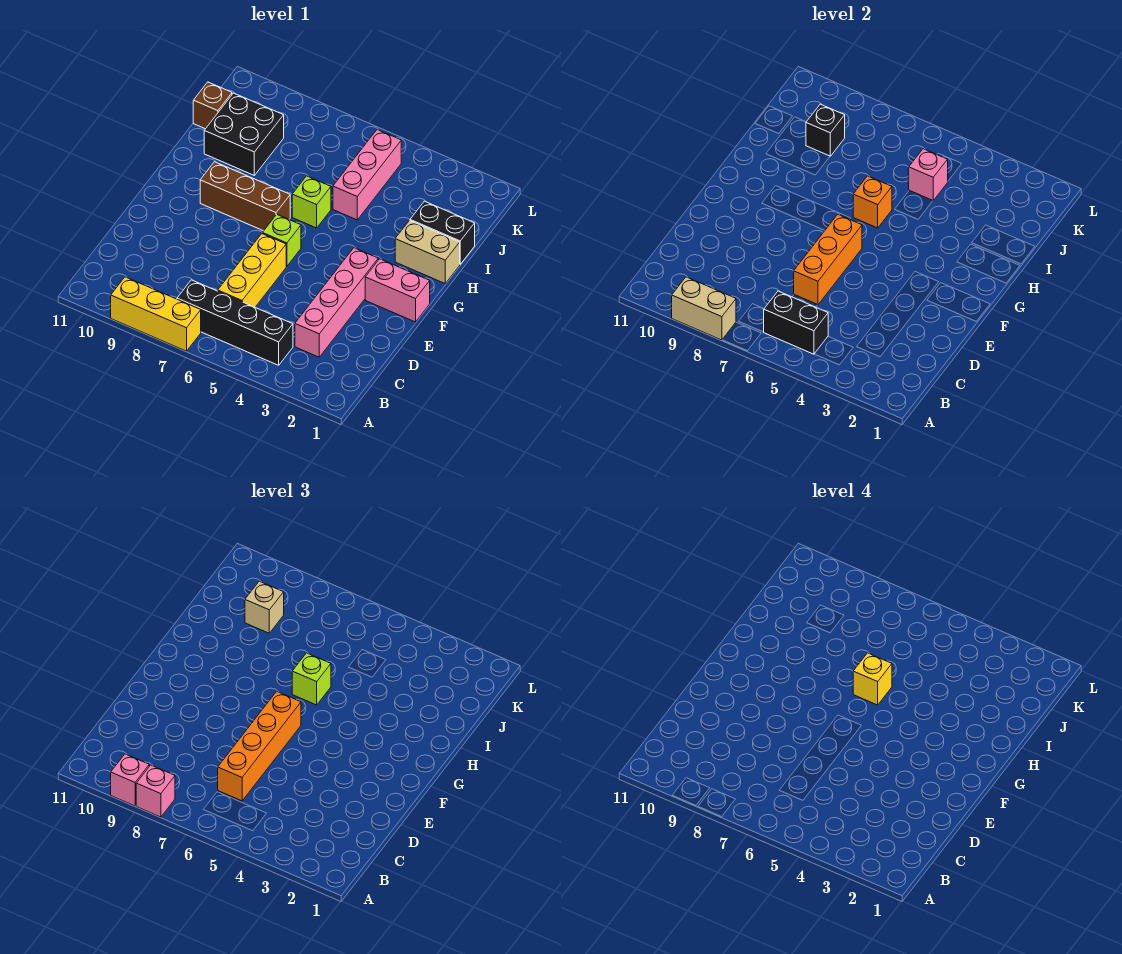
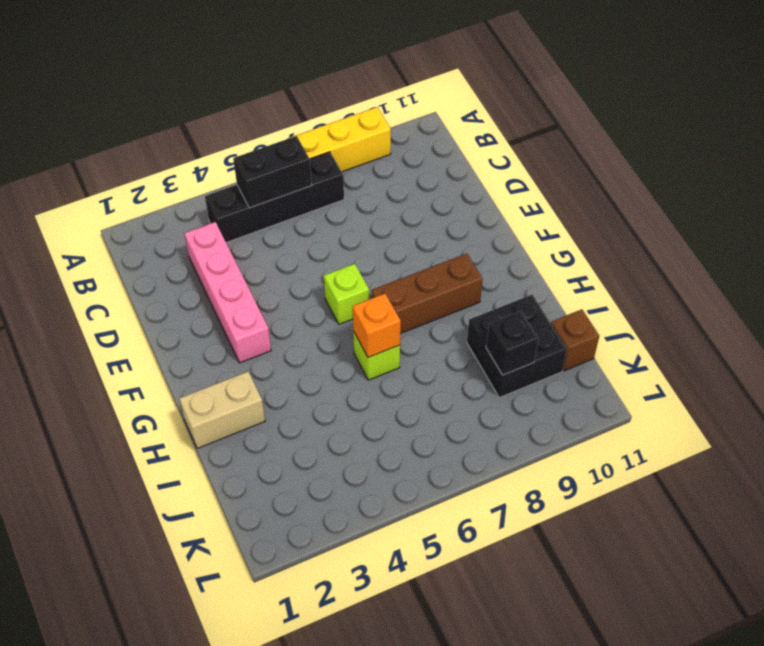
none -> yellow brick C6:E6 level 1
none -> pink brick F1:F2 level 1
none -> black brick I1:I2 level 1

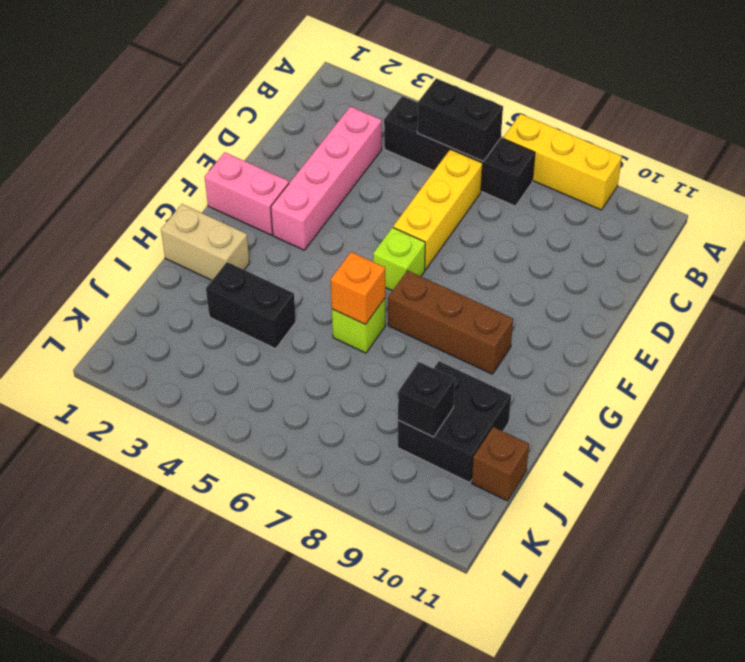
black brick I3:I4 level 1 -> black brick I1:I2 level 1
none -> pink brick I5:K5 level 1
none -> tan brick A8:A9 level 2
none -> orange brick D6:F6 level 2

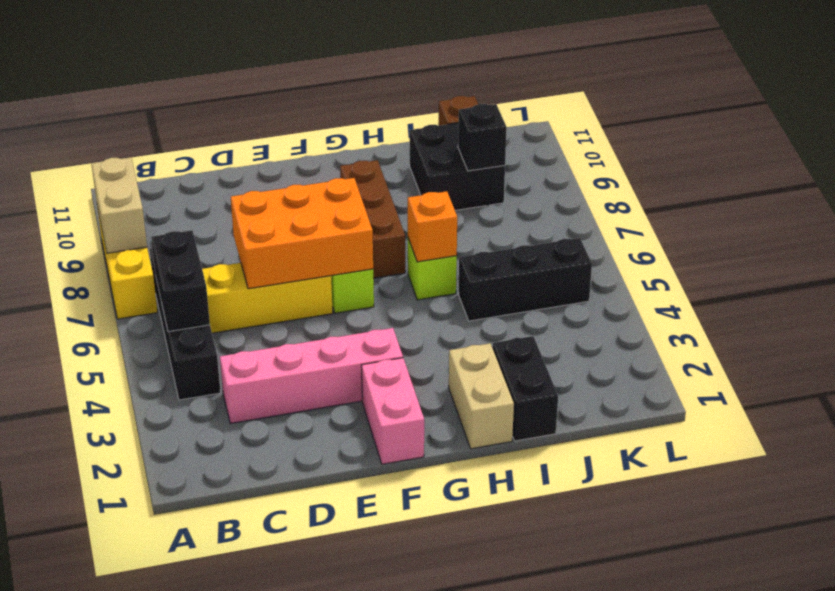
orange brick D6:F7 level 2 -> orange brick D6:F6 level 2
black brick I5:K5 level 1 -> pink brick I5:K5 level 1
none -> pink brick J5 level 2
none -> pink brick A8 level 3
none -> pink brick A9 level 3

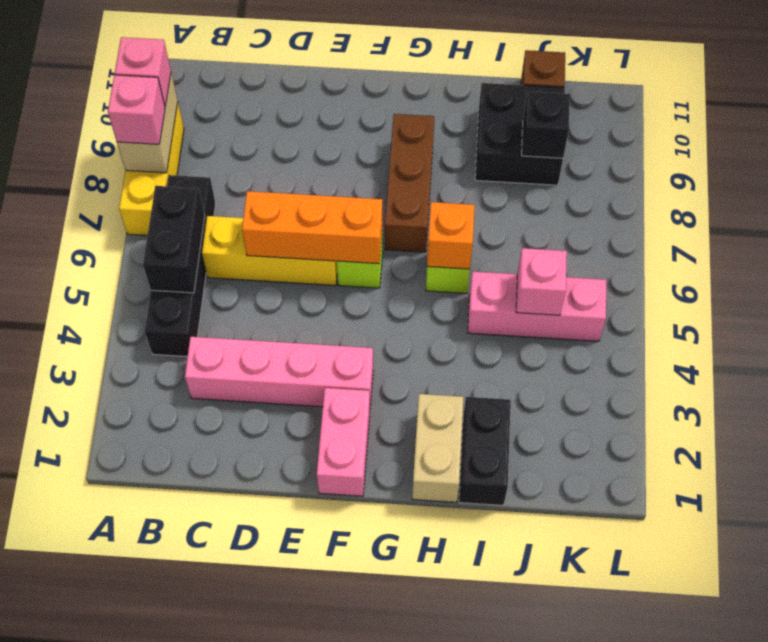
none -> orange brick C6:F6 level 3
none -> lime brick H6 level 3
none -> tan brick J9 level 3

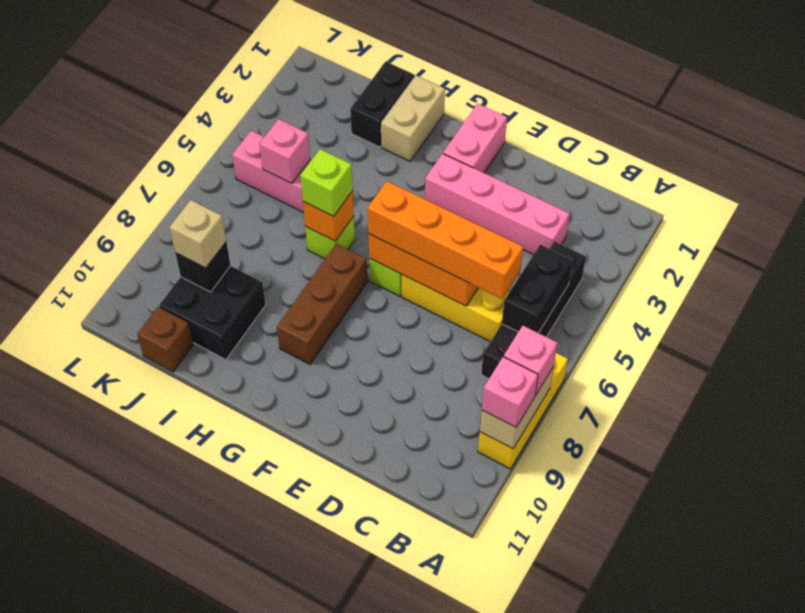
none -> yellow brick H6 level 4

